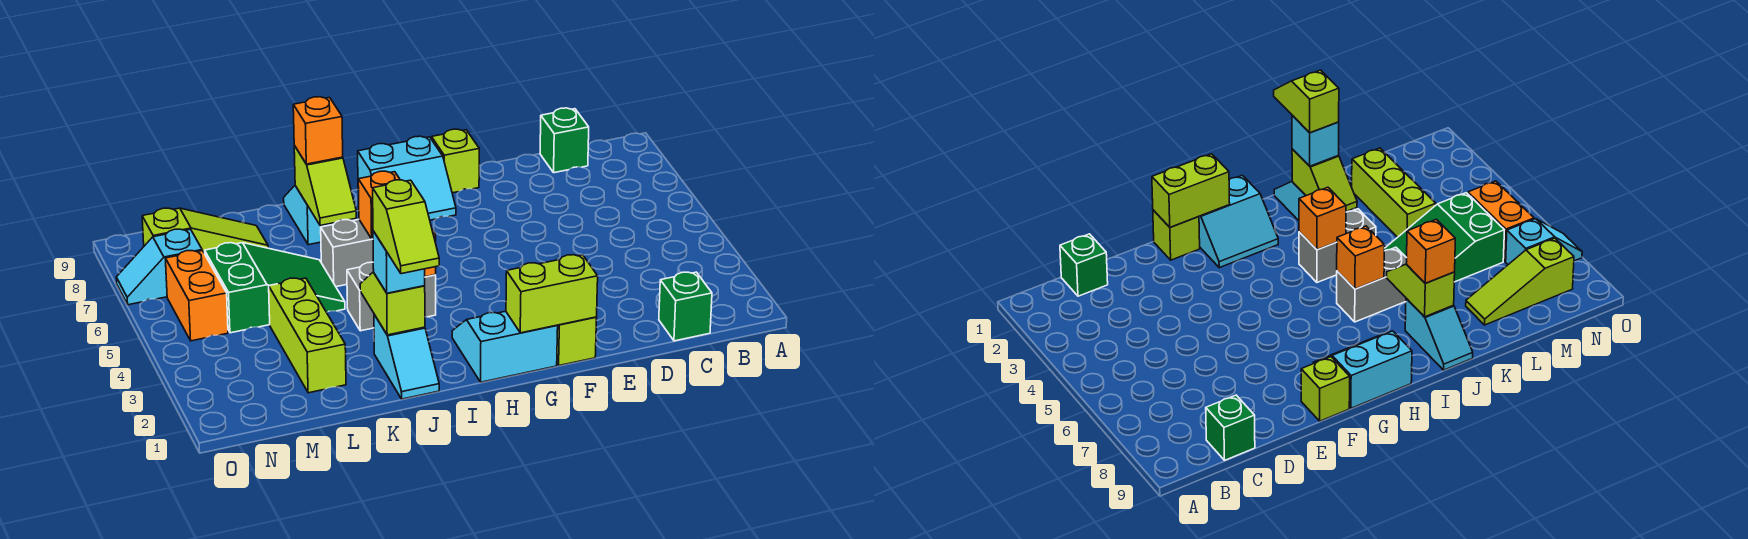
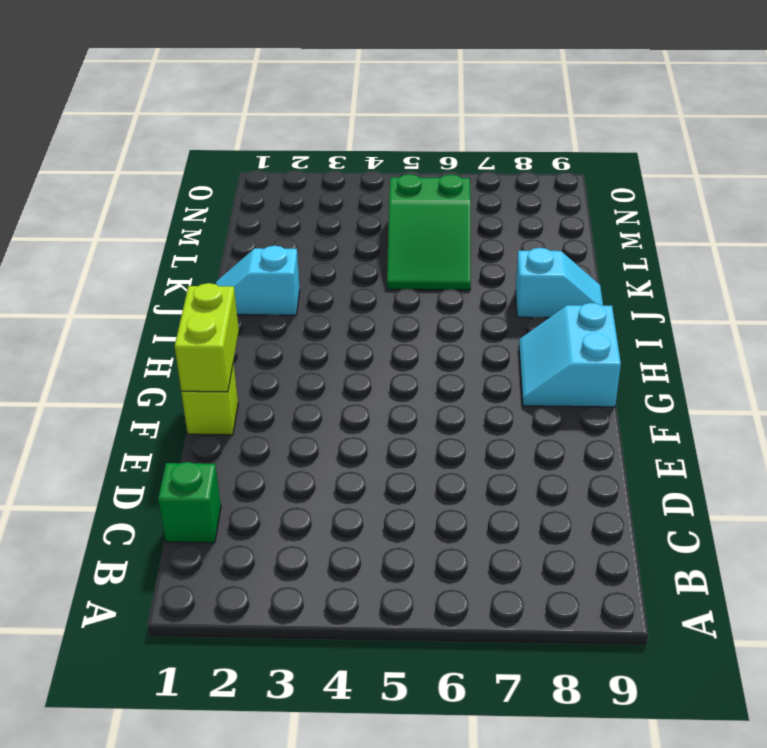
none -> green brick C9 level 1
none -> lime brick F9 level 1
none -> cyan slope G1:H2 level 1 top 1

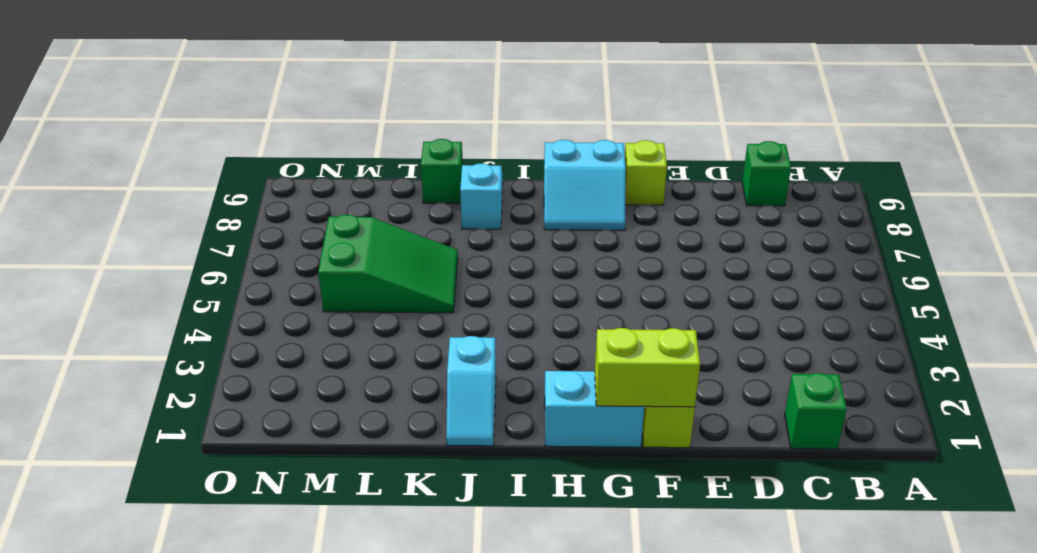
green brick K9 level 1 -> none
none -> grey brick I4:J4 level 1
none -> grey brick I6:J6 level 1
none -> lime brick L2:L4 level 1

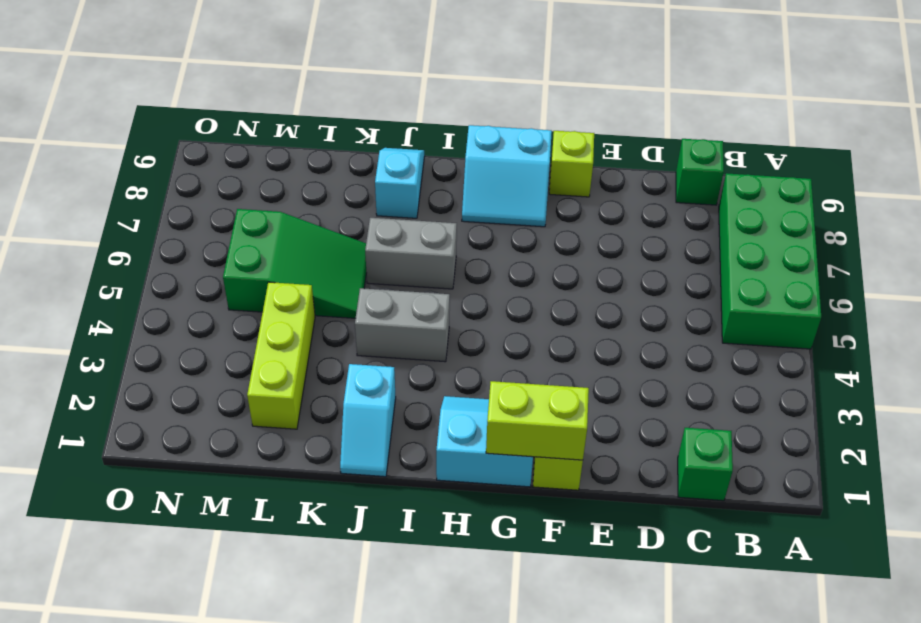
green brick A5:B8 level 1 -> none
none -> lime slope L8:N8 level 1 top N
none -> orange brick N5:N6 level 1
none -> cyan slope N7:O7 level 1 top N

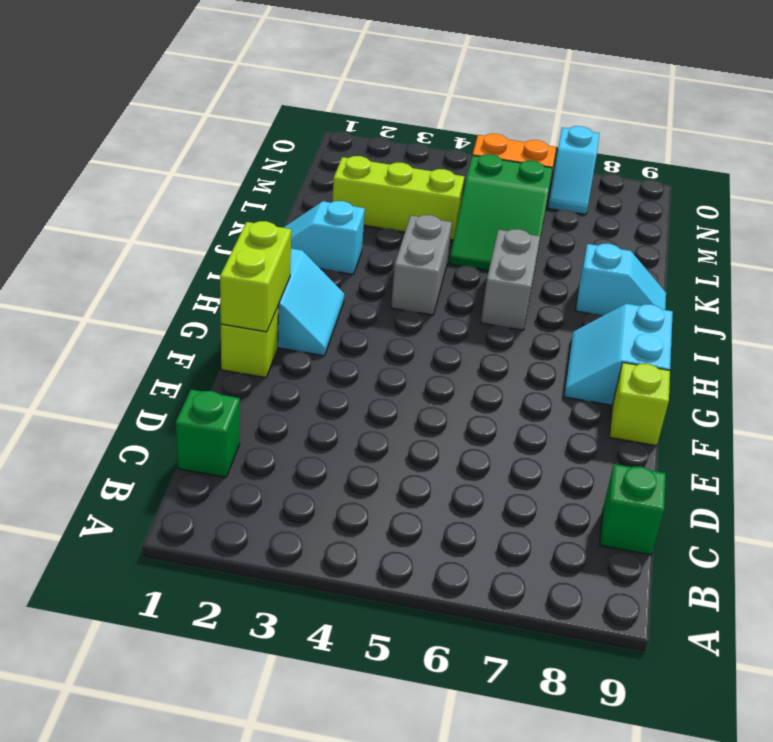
cyan slope N7:O7 level 1 top O -> cyan slope N7:O7 level 1 top N
none -> lime slope L8:N8 level 1 top N
none -> orange brick I4 level 2
none -> orange brick I6 level 2

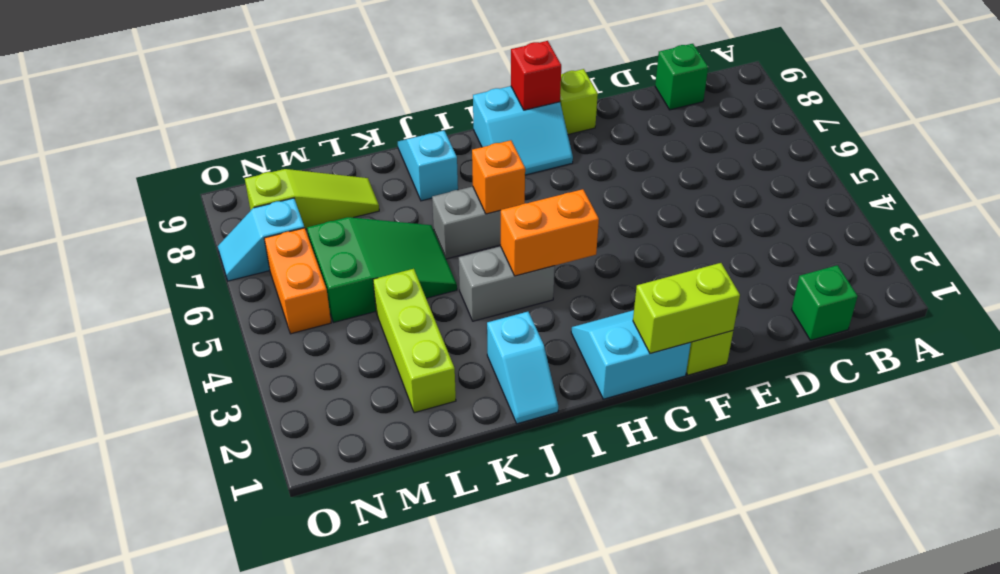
red brick G9 level 2 -> none
orange brick H4:I4 level 2 -> orange brick I4 level 2
none -> lime slope J2:J3 level 2 top 2
none -> lime slope J7:J8 level 2 top 8
none -> cyan brick J2 level 3

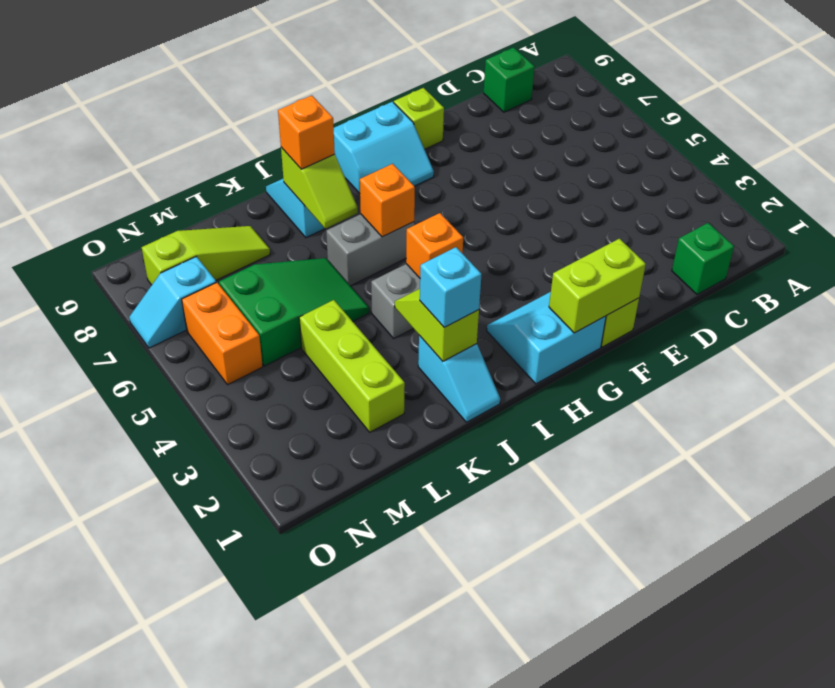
none -> lime slope J1:J2 level 4 top 2

